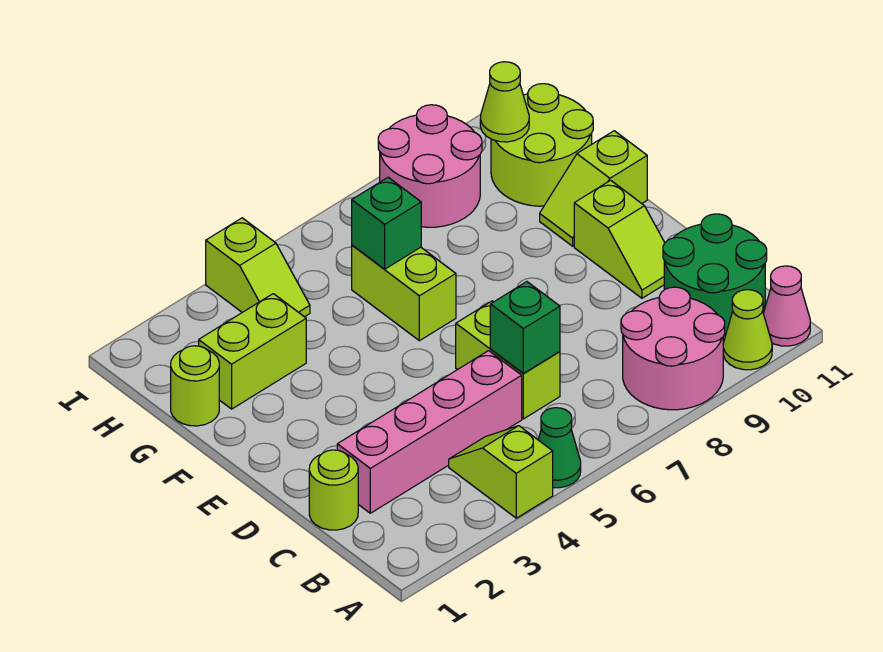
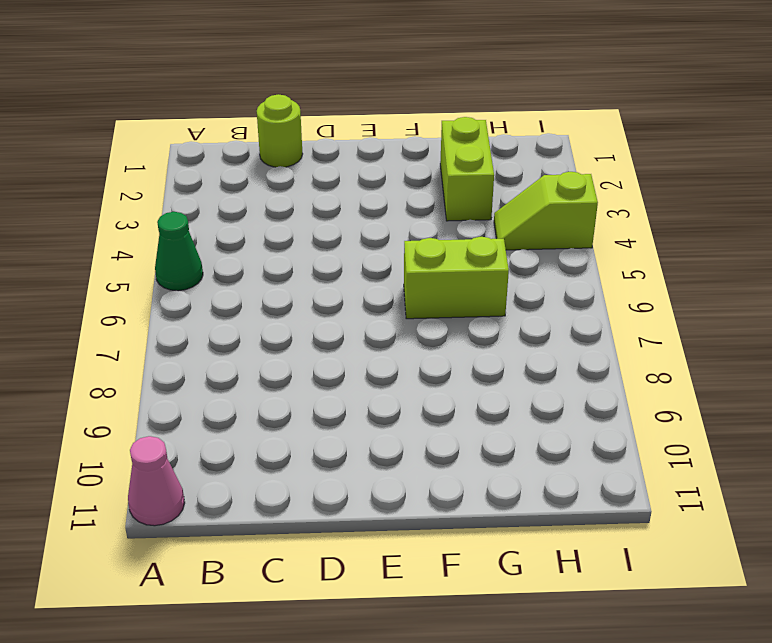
none -> lime slope A4:B4 level 1 top A
none -> pink round brick A8:B9 level 1
none -> lime cone A10 level 1

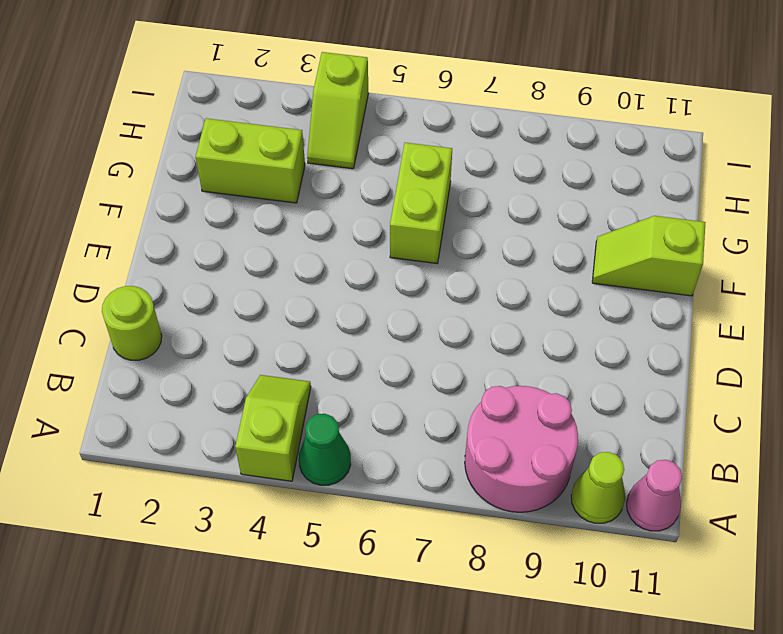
none -> green round brick B10:C11 level 1
none -> pink brick C2:C5 level 1
none -> lime brick C6:D6 level 1

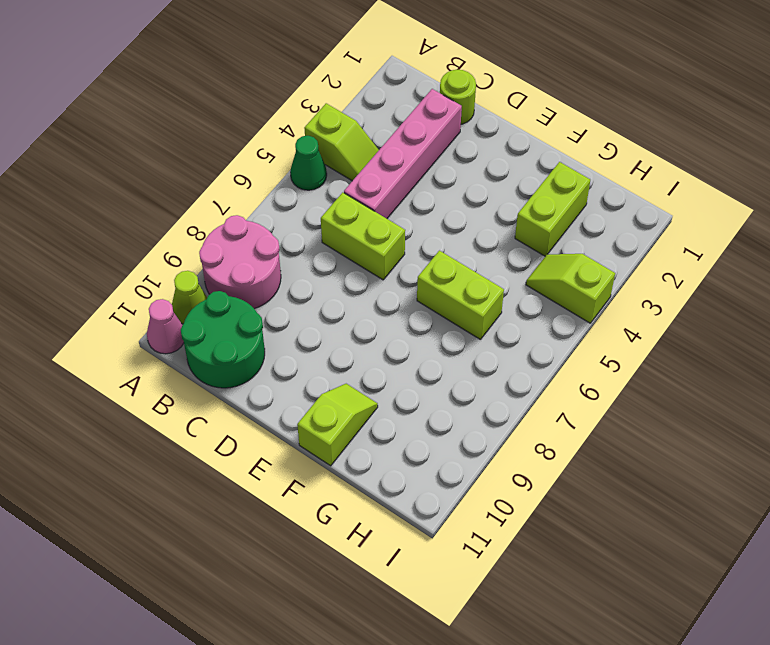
none -> lime slope D10:E10 level 1 top E
none -> lime round brick G1 level 1
none -> lime round brick G10:H11 level 1

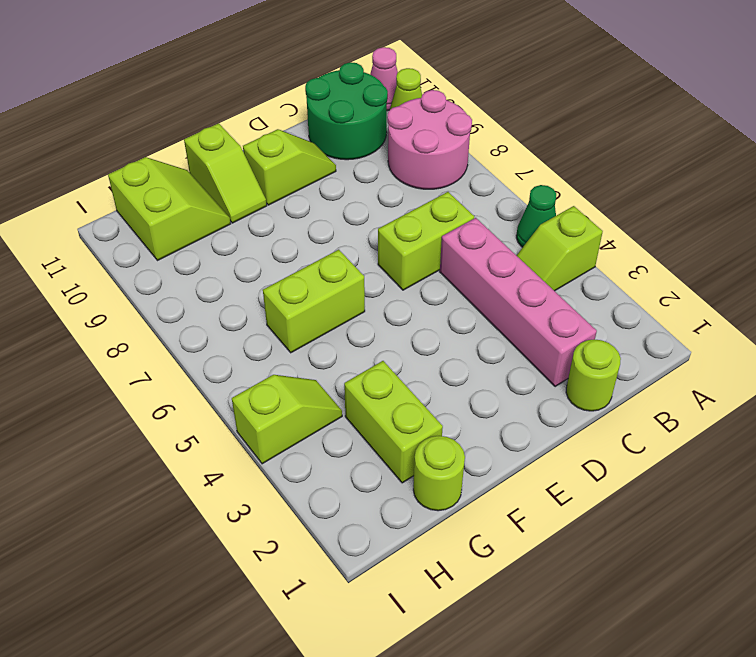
lime slope G10:H11 level 1 top H -> lime round brick G10:H11 level 1
none -> pink round brick H8:I9 level 1
none -> green brick C6 level 2
none -> green brick G6 level 2

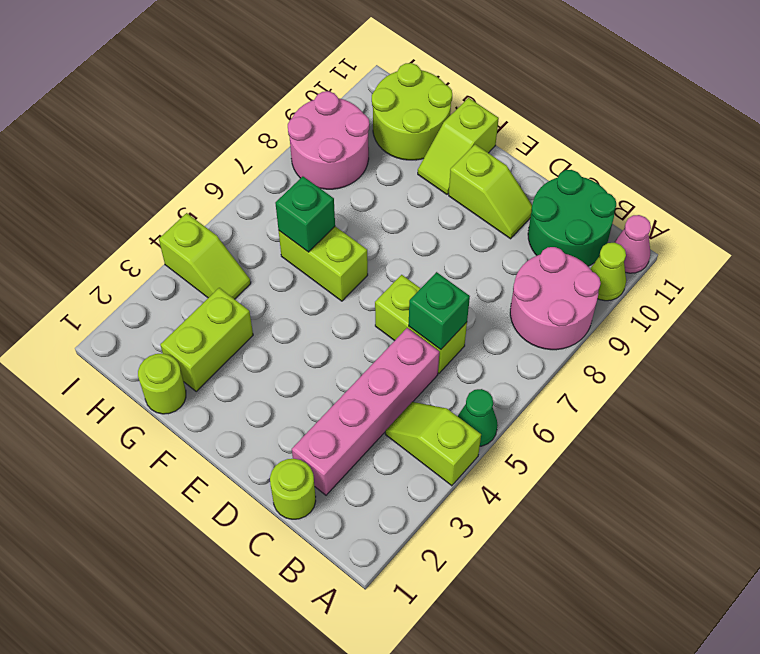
none -> lime cone H10 level 2

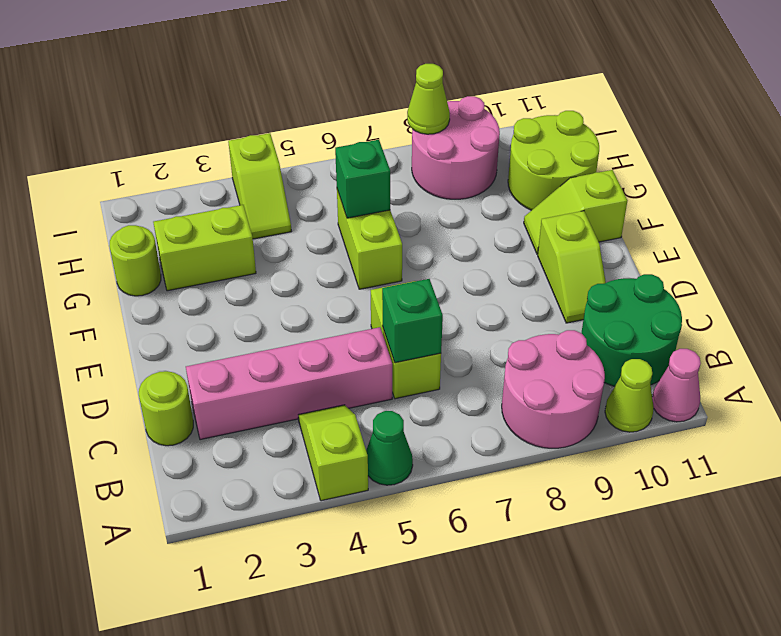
lime cone I8 level 2 -> lime cone H10 level 2

